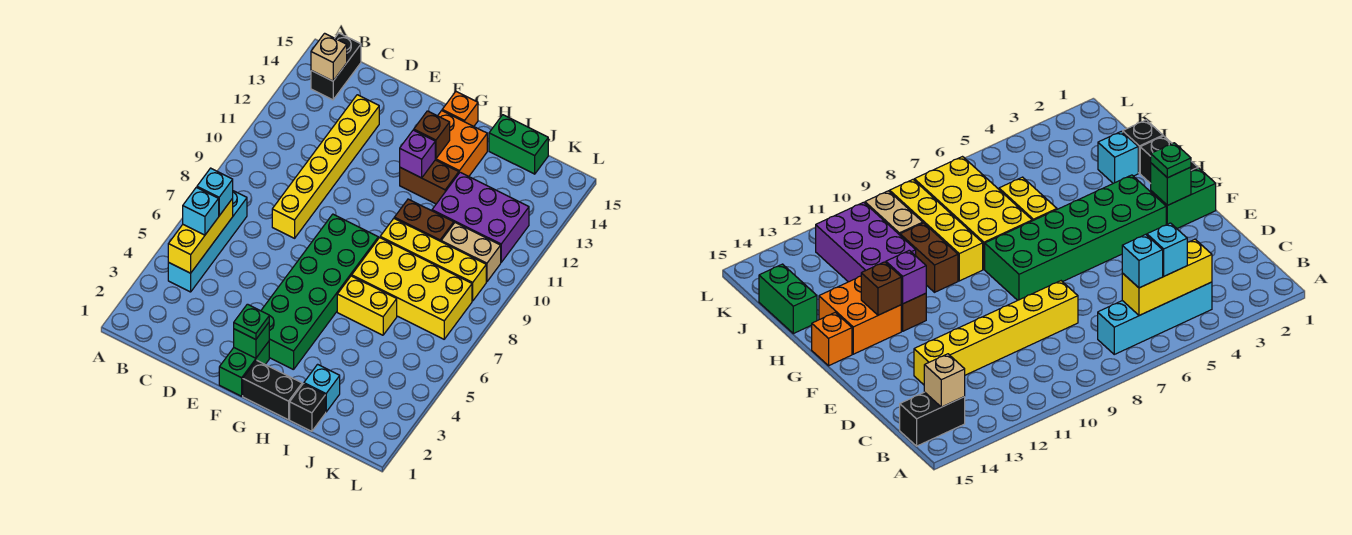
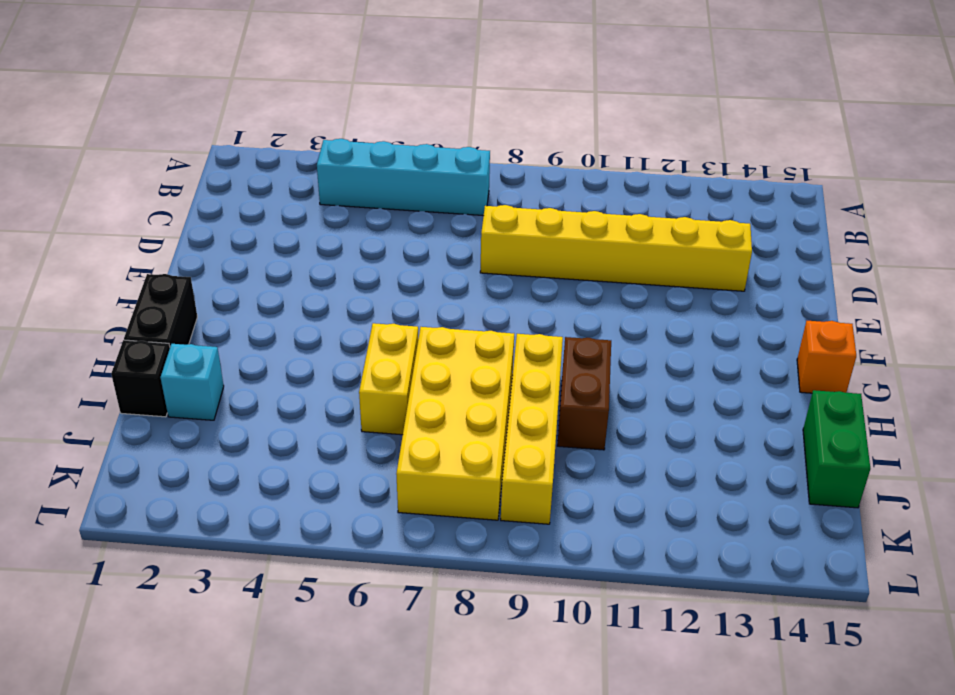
none -> black brick B14:B15 level 1
none -> green brick F1:F2 level 1
none -> green brick F3:G8 level 1

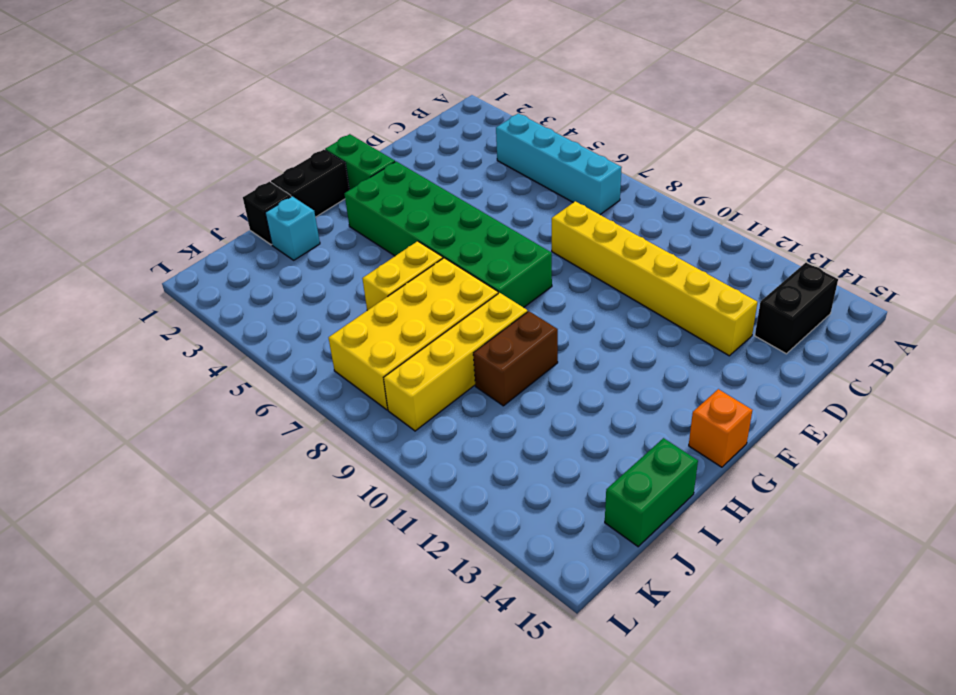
black brick B14:C14 level 1 -> black brick B14:B15 level 1
none -> brown brick G12:H12 level 1
none -> orange brick G13:H14 level 1
none -> purple brick I11:K12 level 1

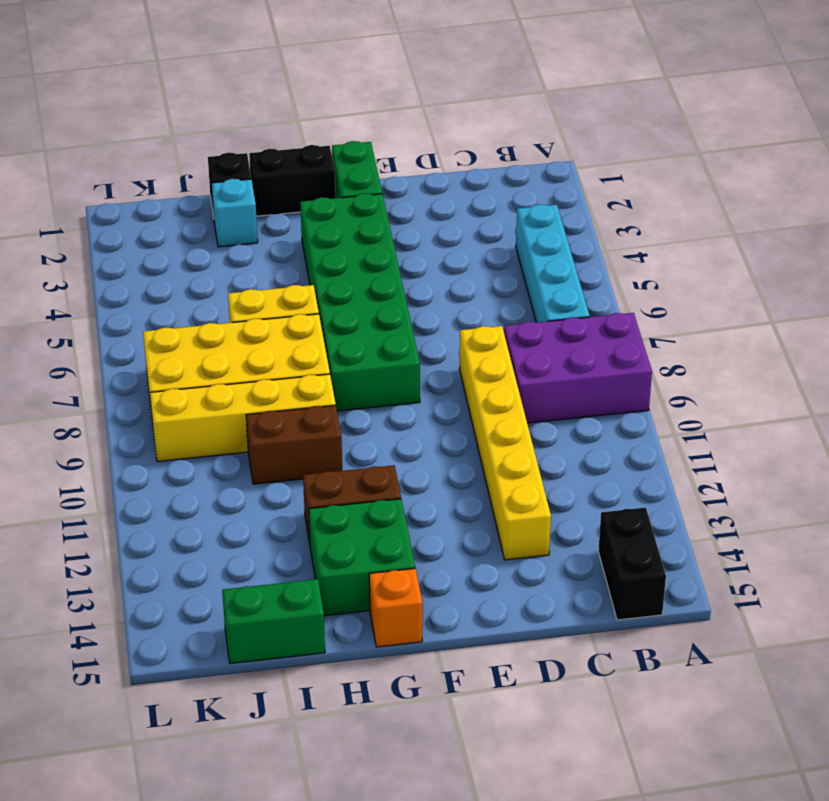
purple brick A8:C9 level 1 -> purple brick I11:K12 level 1
green brick G13:H14 level 1 -> orange brick G13:H14 level 1
none -> tan brick J10:K10 level 1
none -> yellow brick B4:B6 level 2
none -> tan brick B14 level 2

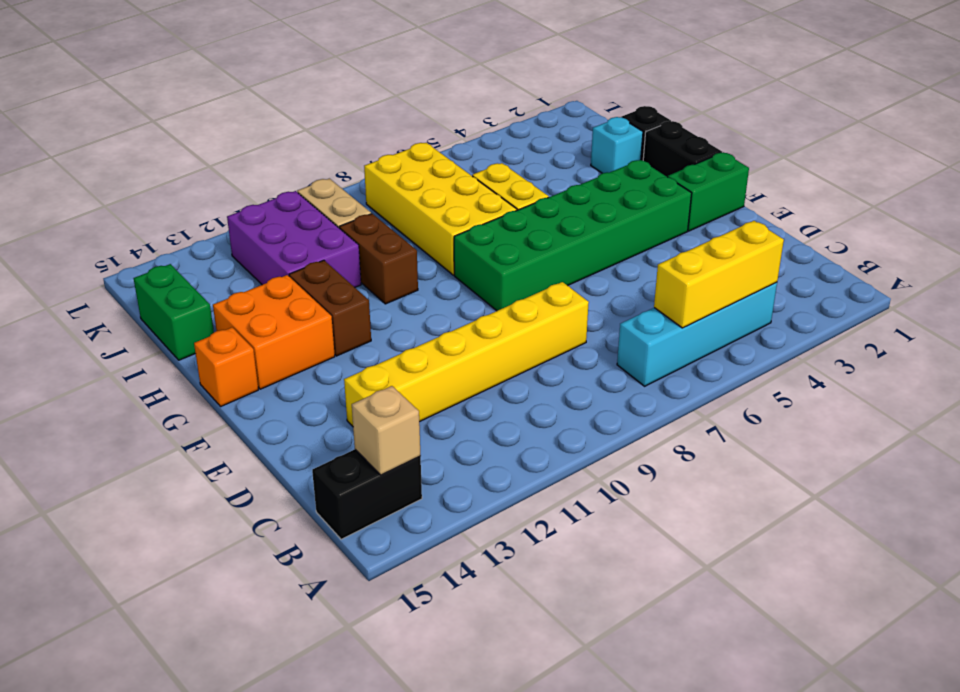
none -> yellow brick H9:K9 level 1
none -> green brick F2 level 2
none -> purple brick G12 level 2

